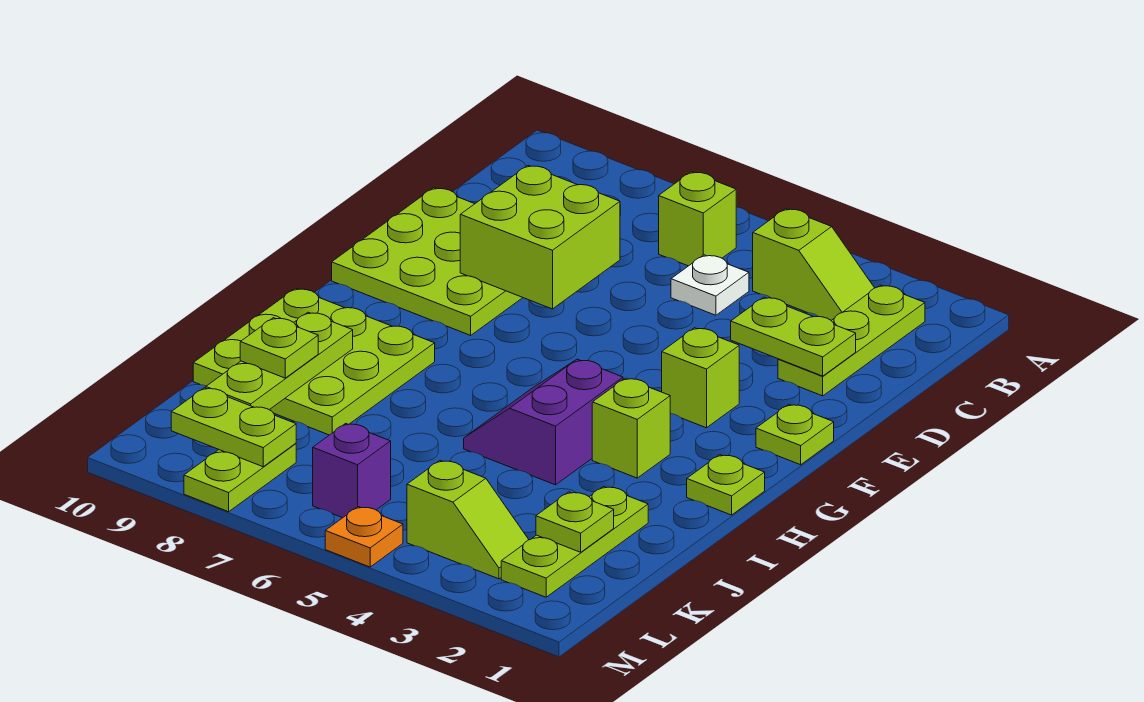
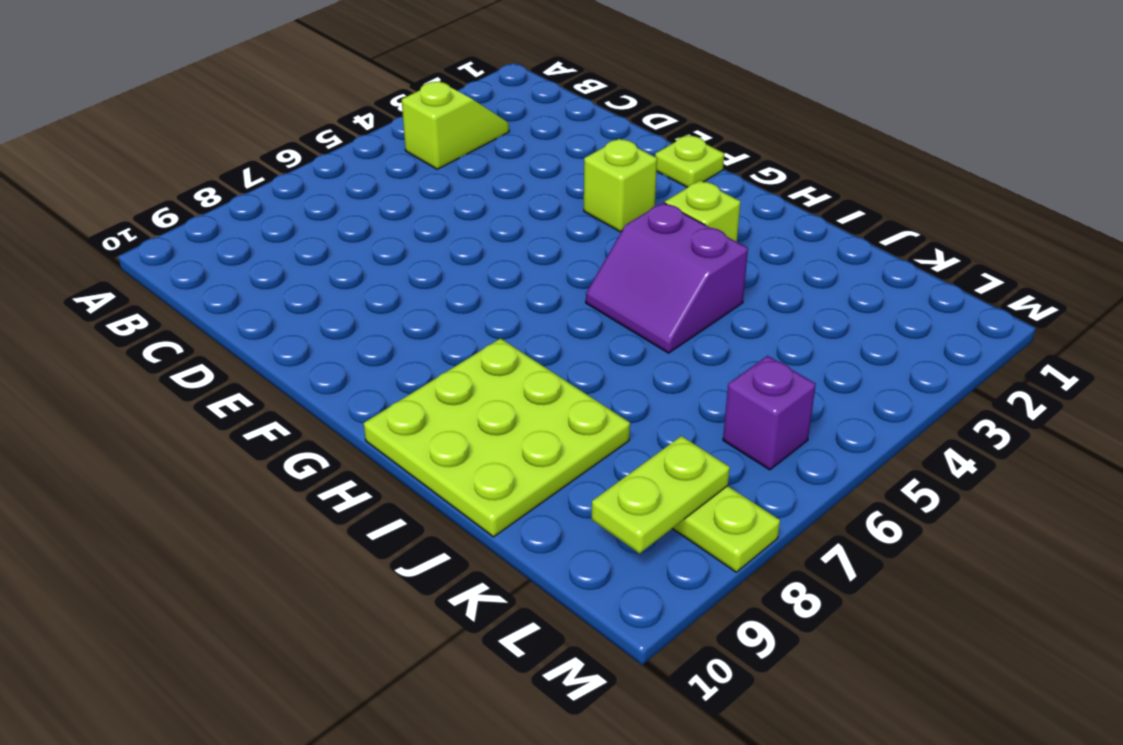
none -> lime plate B2:D2 level 1
none -> lime brick B6 level 1
none -> white plate C5 level 1

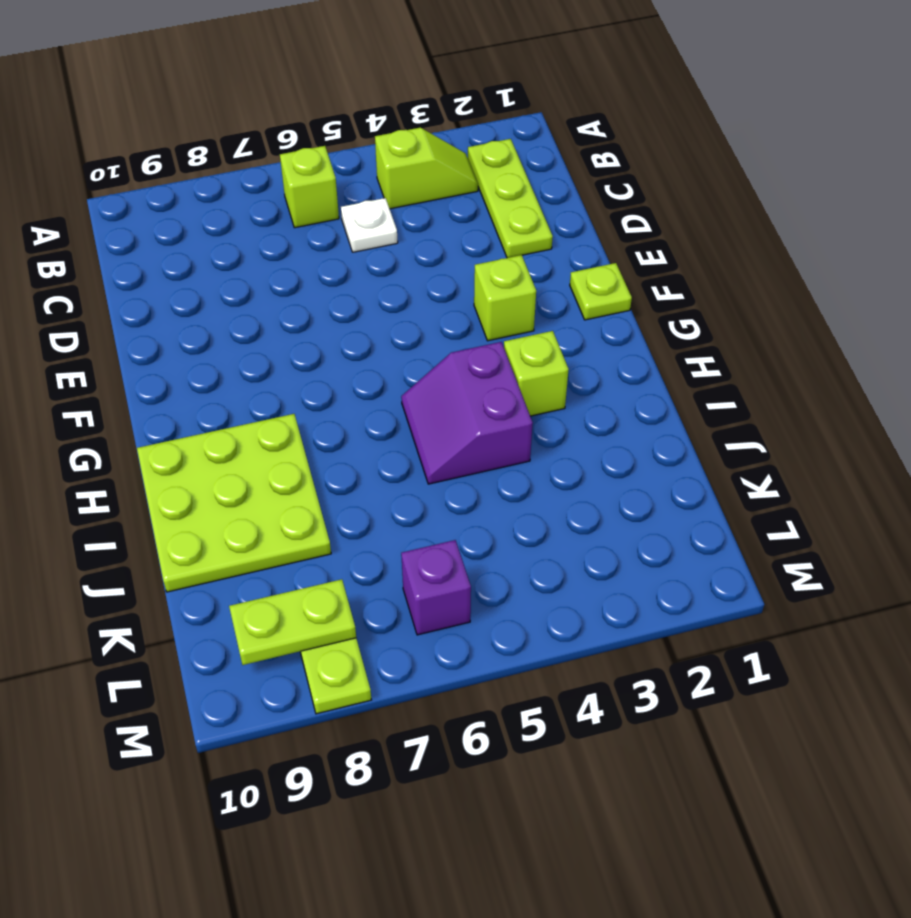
none -> lime plate D8:F10 level 1
none -> lime plate H1 level 1
none -> lime plate J2:L2 level 1

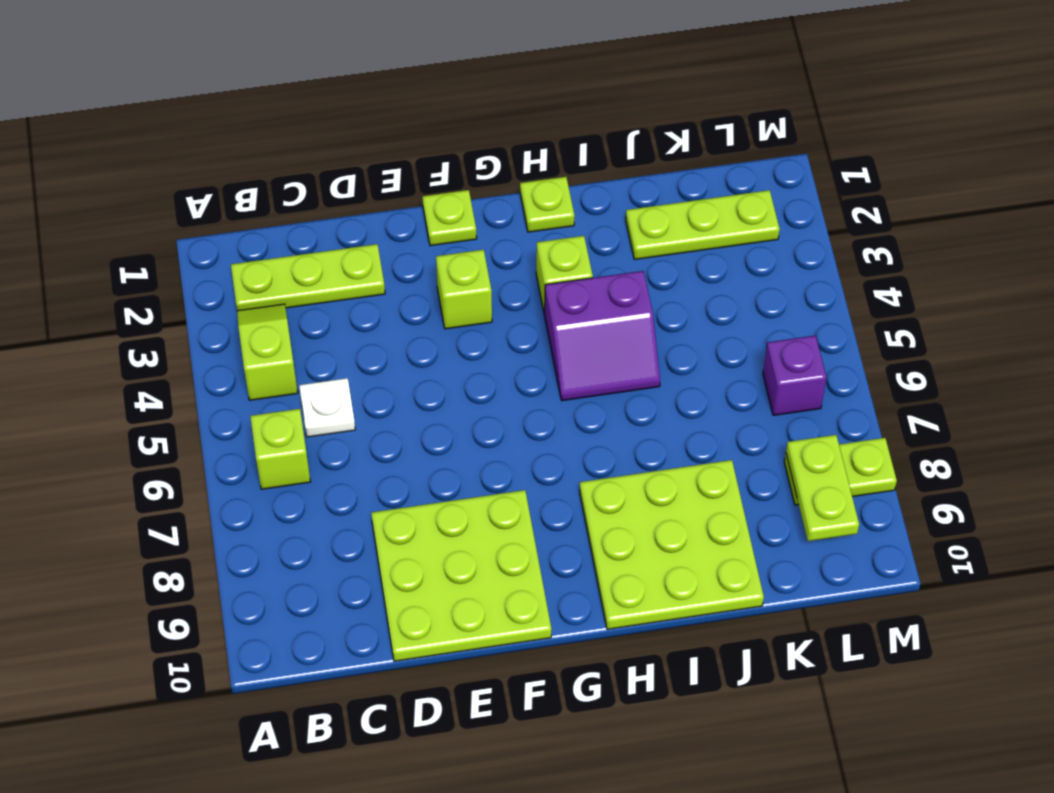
none -> lime slope L3:L4 level 1 top 4
none -> orange plate M5 level 1
none -> lime plate D2:D3 level 2

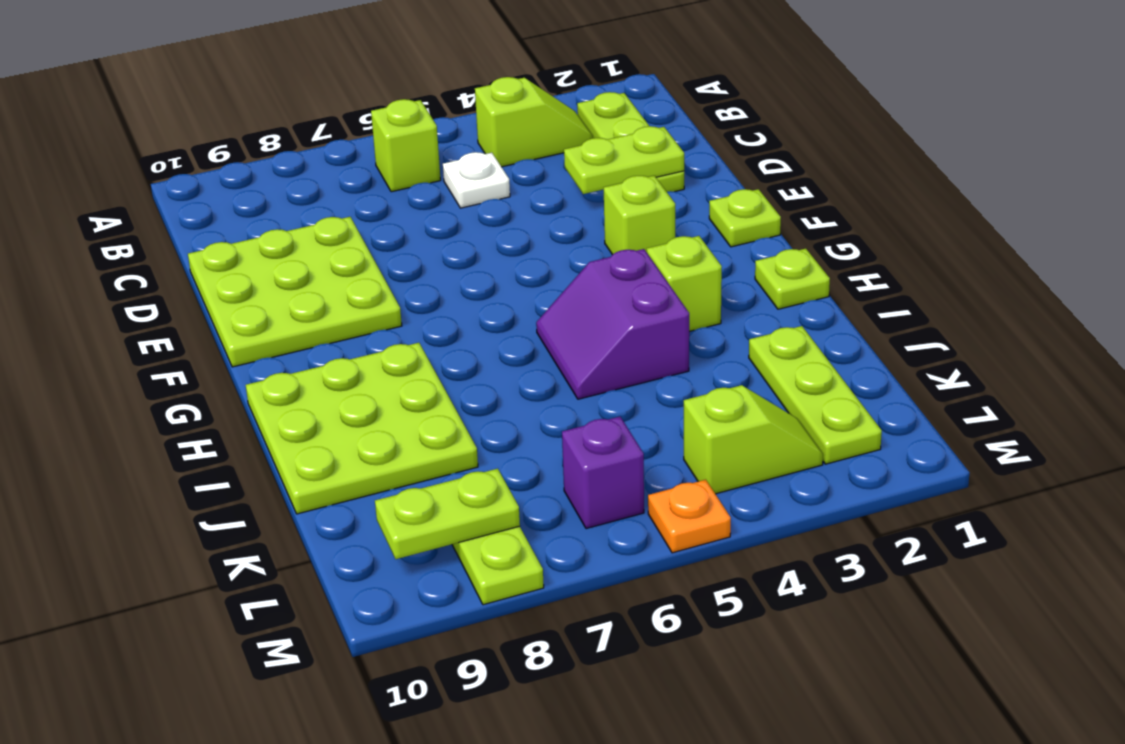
none -> lime brick D7:E8 level 2
none -> lime plate I9:K9 level 2
none -> lime plate K2 level 2

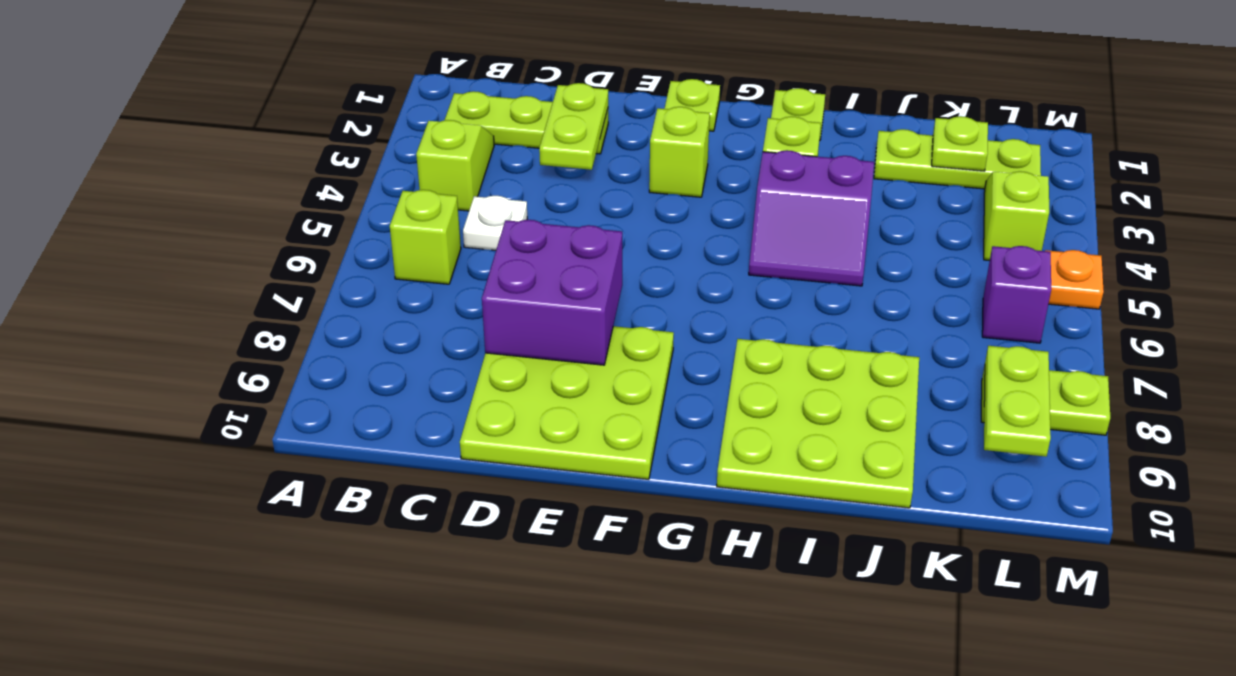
purple brick D7:E8 level 2 -> lime brick D7:E8 level 2
none -> lime plate I9:K9 level 2
none -> lime plate J9 level 3

